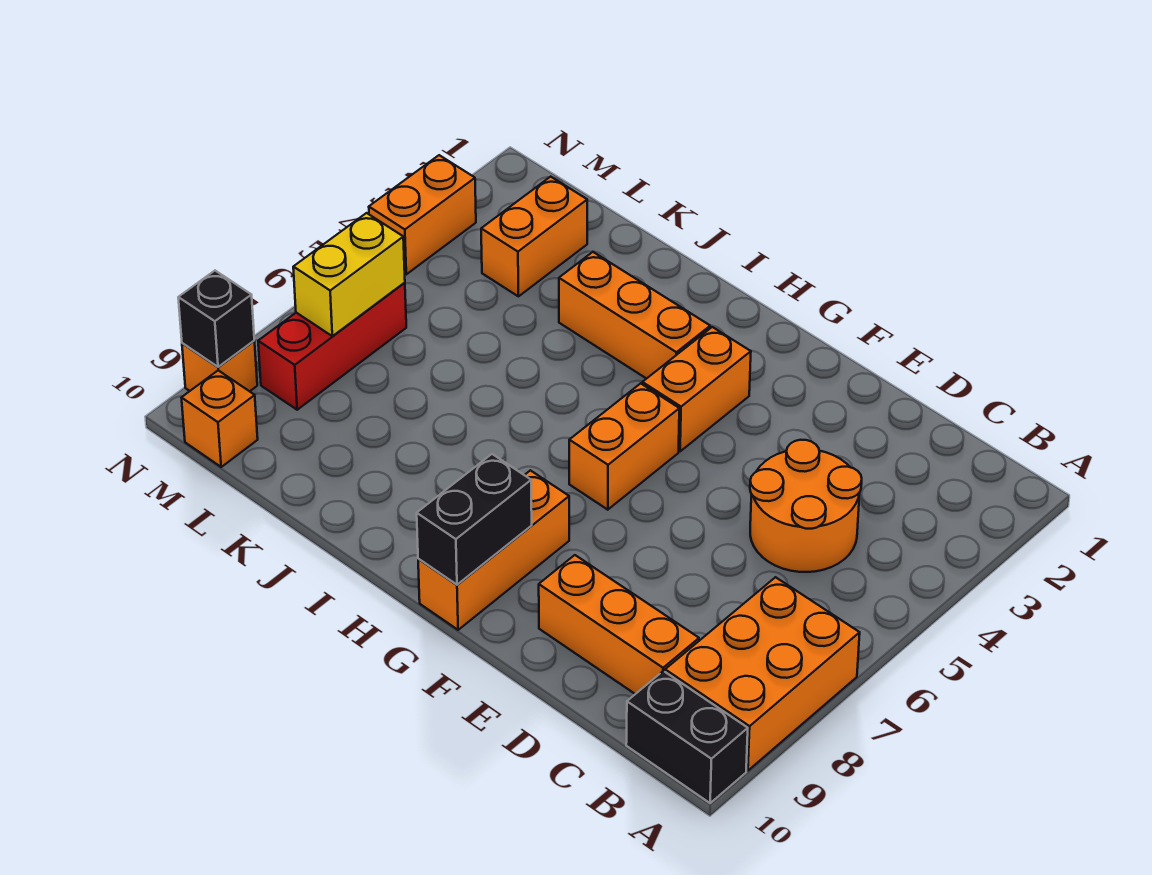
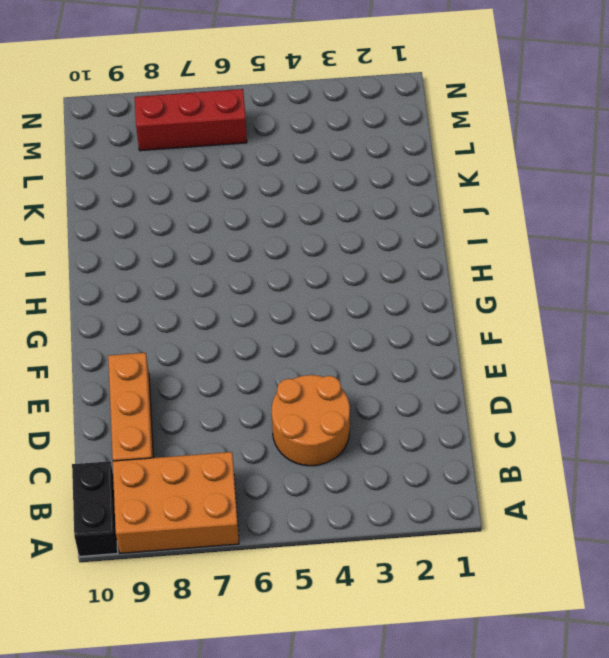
none -> orange brick G3:G4 level 1
none -> orange brick G5:G6 level 1
none -> orange brick G8:G10 level 1

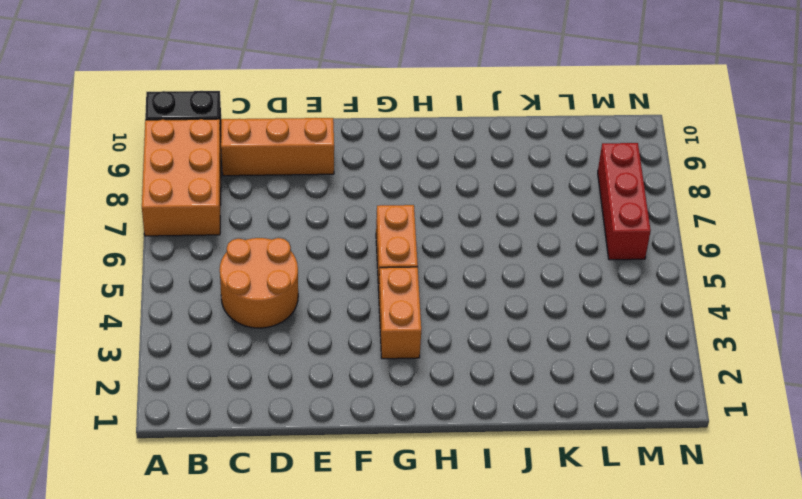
none -> orange brick G8:G10 level 1
none -> orange brick H3:J3 level 1
none -> orange brick L2:L3 level 1

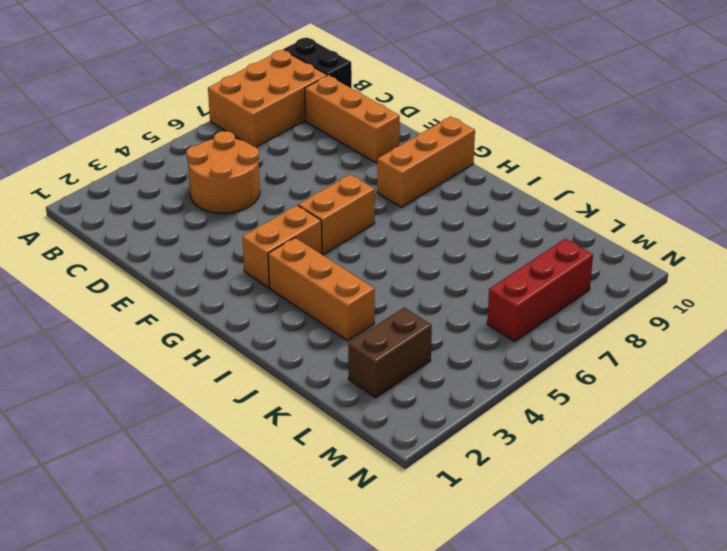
brown brick L2:L3 level 1 -> orange brick L2:L3 level 1
none -> orange brick M10 level 1
none -> orange brick N3:N4 level 1
none -> orange brick N9 level 1

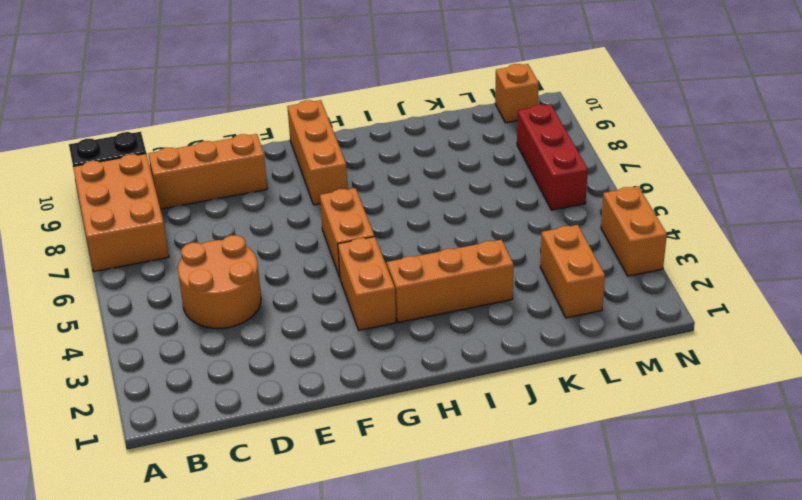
none -> orange brick N9 level 1
none -> black brick G9:G10 level 2
none -> yellow brick M6:M7 level 2

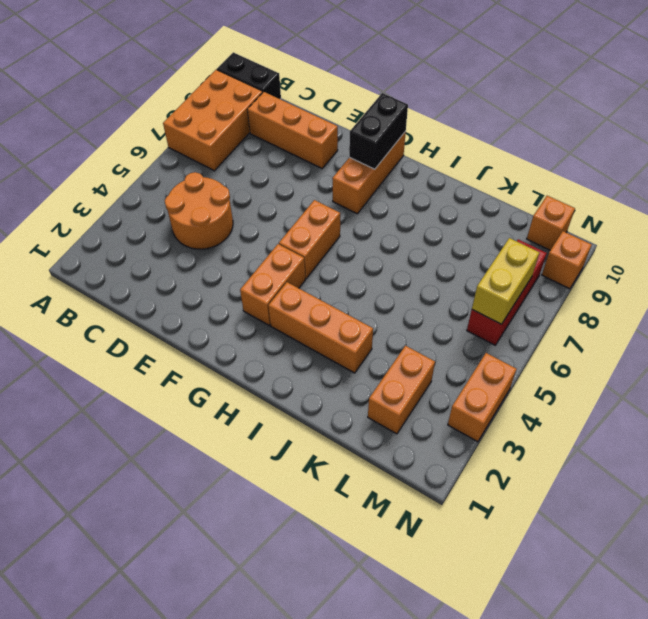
none -> black brick N9 level 2

